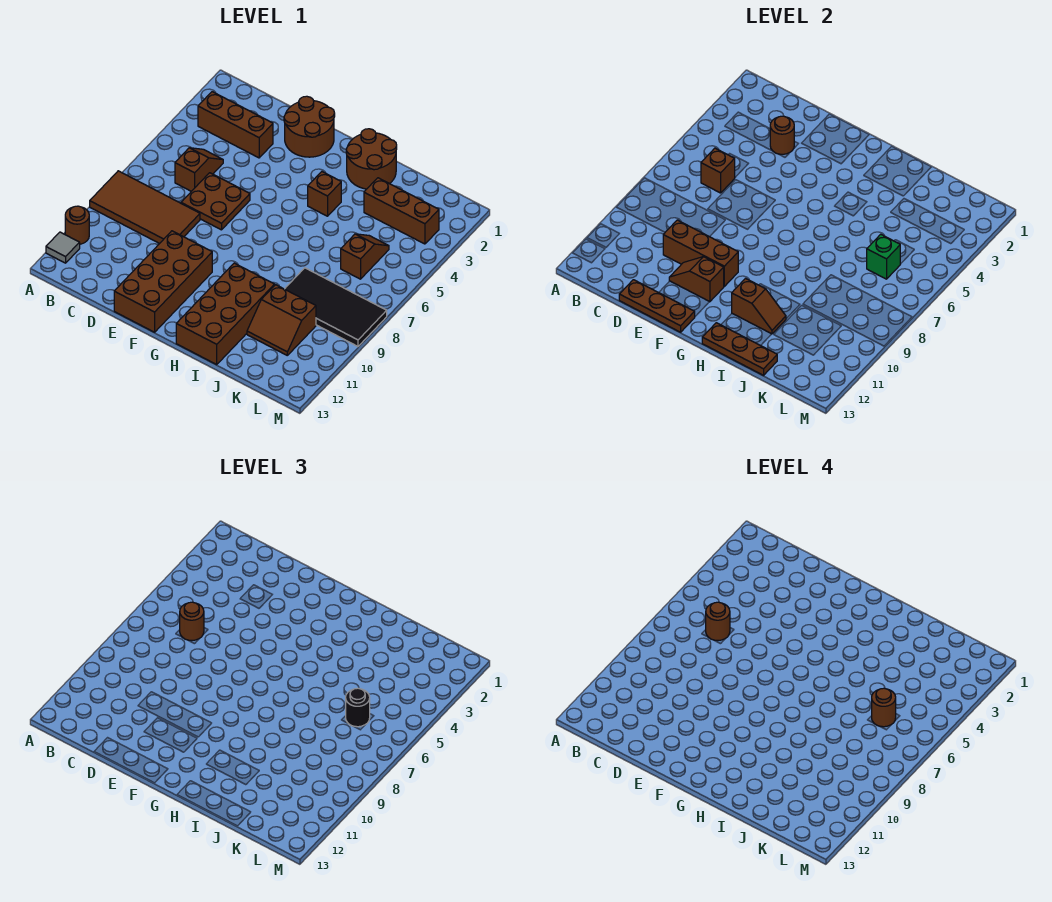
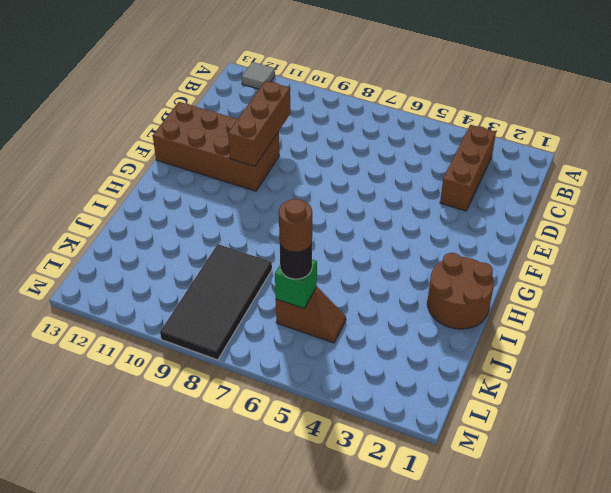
none -> brown tile A8:D9 level 1
none -> brown round brick A11 level 1
none -> brown slope C5:C6 level 1 top 6

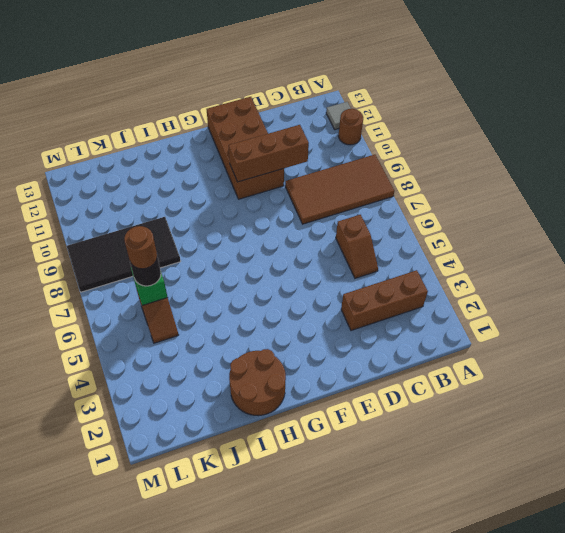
none -> brown plate D6:E7 level 1
none -> brown round brick E1:F2 level 1
none -> brown brick H4 level 1

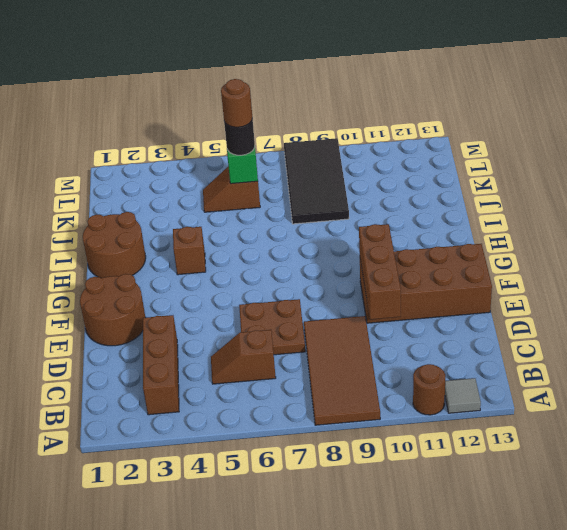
none -> brown brick H10:I13 level 1
none -> brown brick J3:L3 level 1
none -> brown slope J10:K11 level 1 top 10

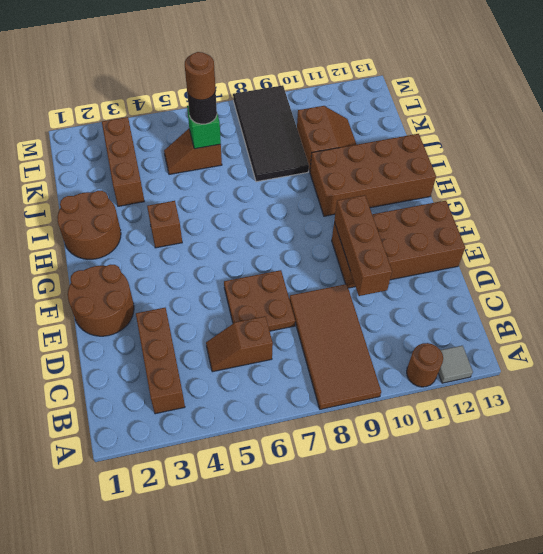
none -> brown brick C6 level 2
none -> brown round brick D3 level 2
none -> brown plate D13:F13 level 2

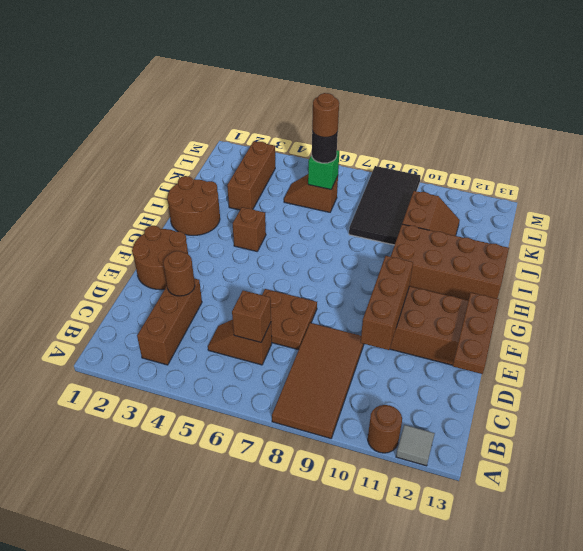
none -> brown slope E11:F11 level 2 top F
none -> brown slope H11:I11 level 2 top H
none -> brown plate H13:J13 level 2

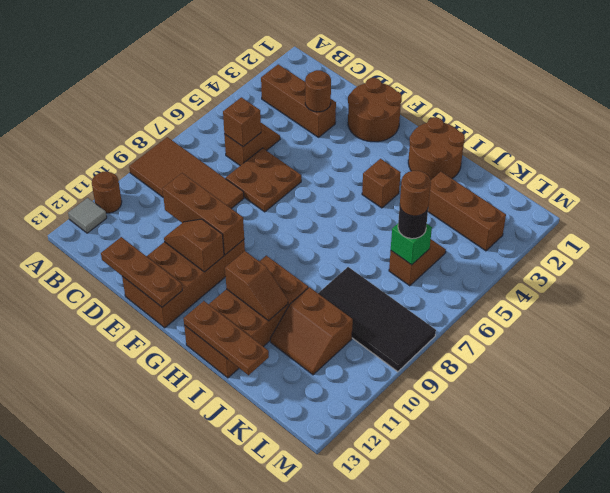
none -> brown round brick C6 level 3
none -> brown round brick C6 level 4

